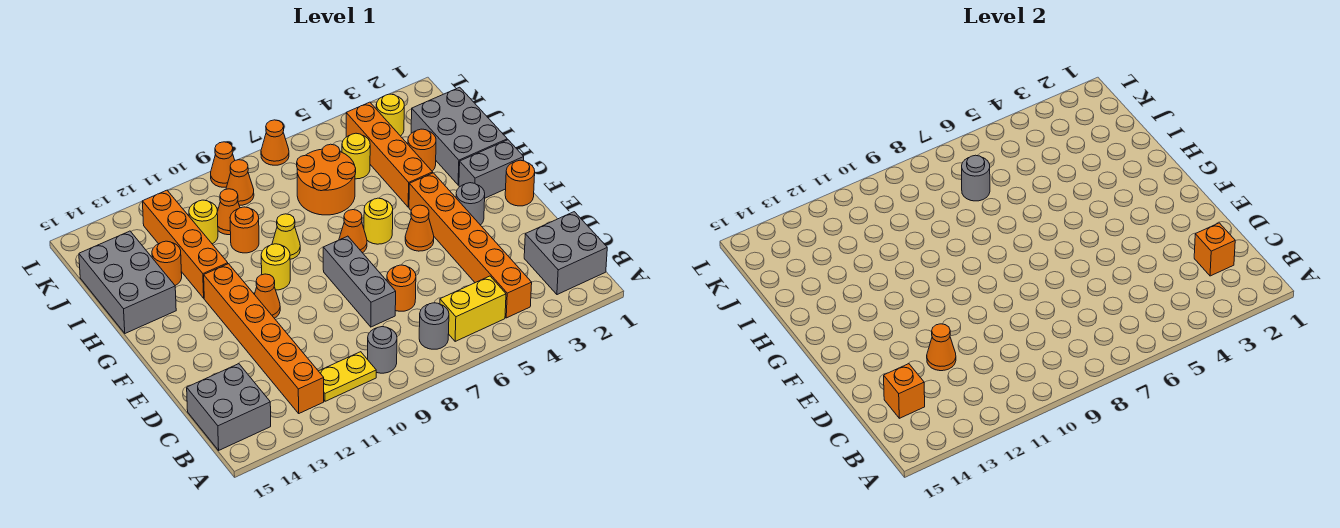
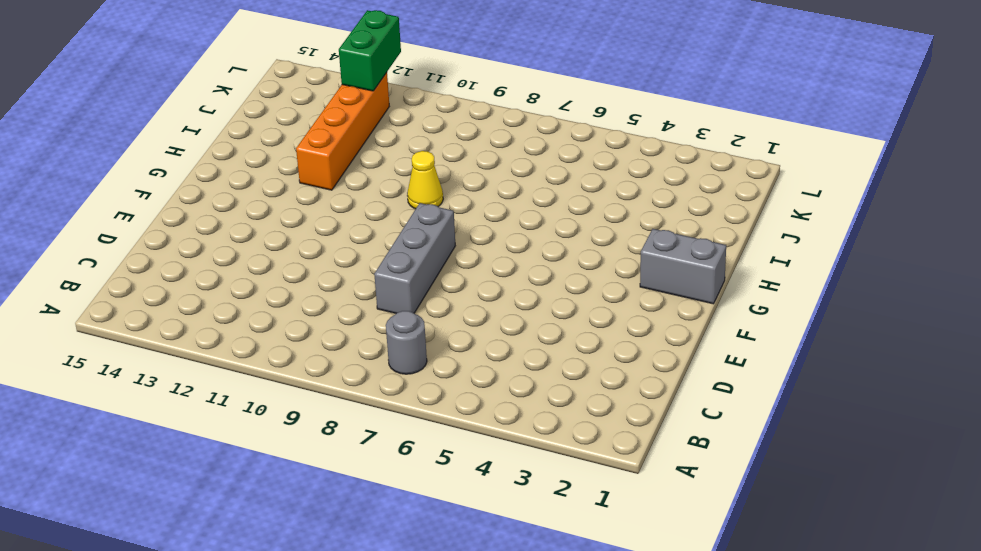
green brick K12:L12 level 2 -> none
none -> grey brick B1:C2 level 1
none -> orange brick B4:G4 level 1
none -> yellow brick B5:B6 level 1
none -> grey round brick B9 level 1

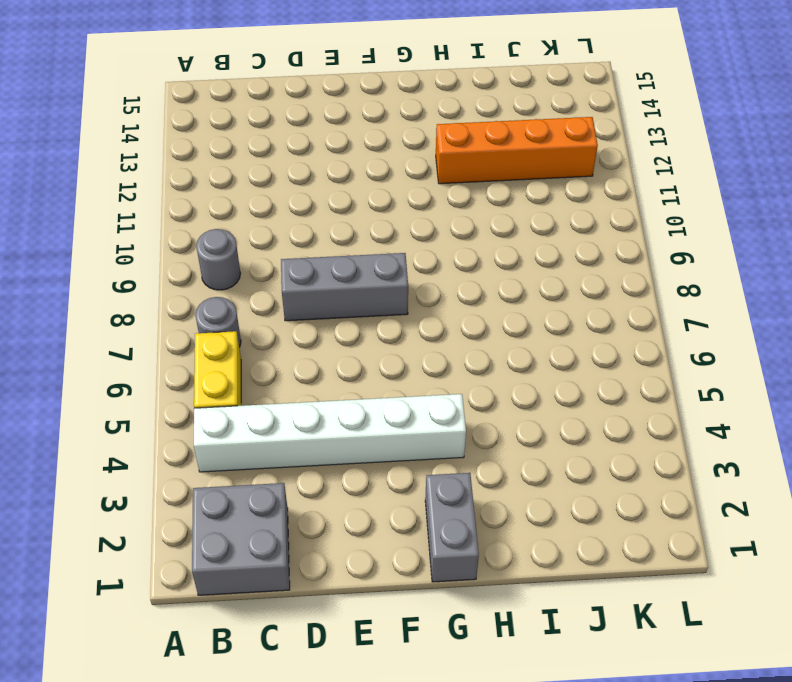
white brick B4:G4 level 1 -> orange brick B4:G4 level 1
none -> yellow plate B10:B11 level 1
none -> orange brick B12:G12 level 1
none -> grey brick B14:C15 level 1
none -> orange round brick D7 level 1

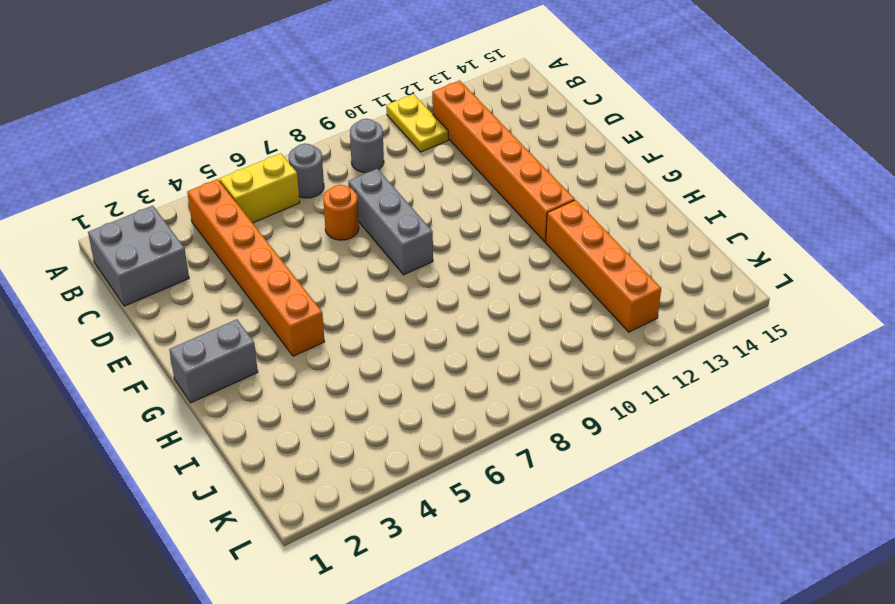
yellow plate A11:B11 level 1 -> yellow plate B10:B11 level 1
none -> grey brick B14:C15 level 1
none -> orange round brick F1 level 1
none -> grey round brick F3 level 1
none -> orange cone F5 level 1

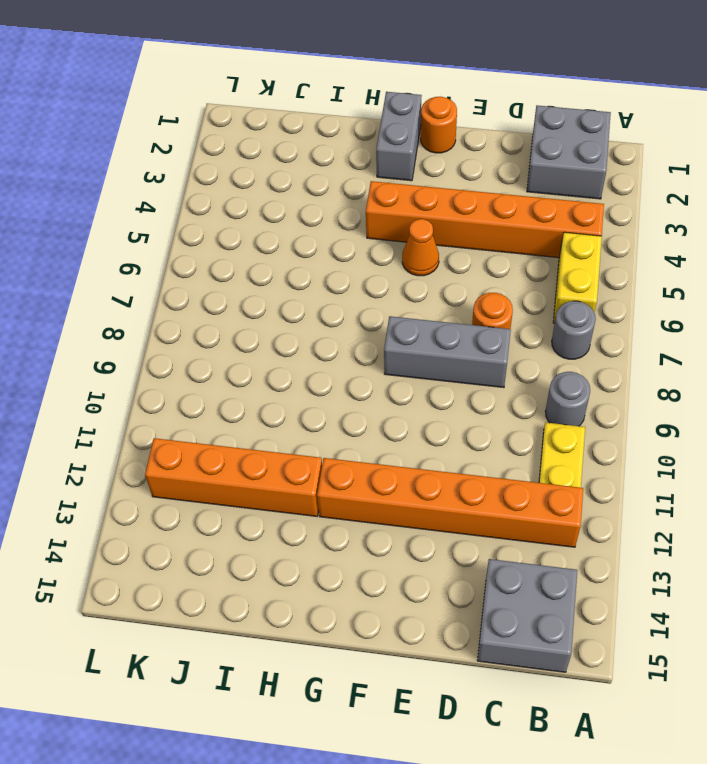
none -> grey round brick F3 level 1
none -> orange cone F11 level 1
none -> yellow round brick G6 level 1
none -> orange cone G7 level 1

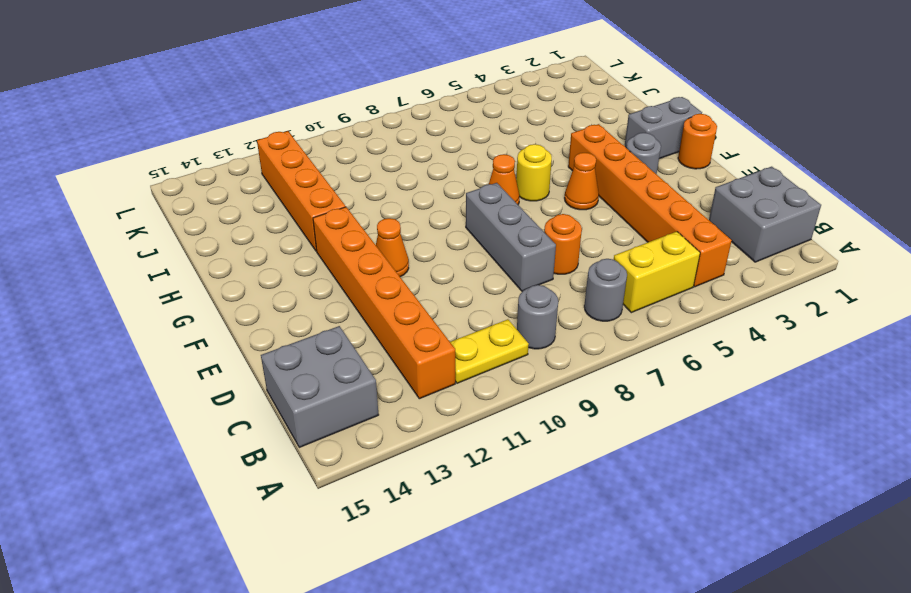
none -> yellow round brick G10 level 1
none -> grey brick H1:J2 level 1
none -> orange brick H4:K4 level 1
none -> yellow cone H9 level 1

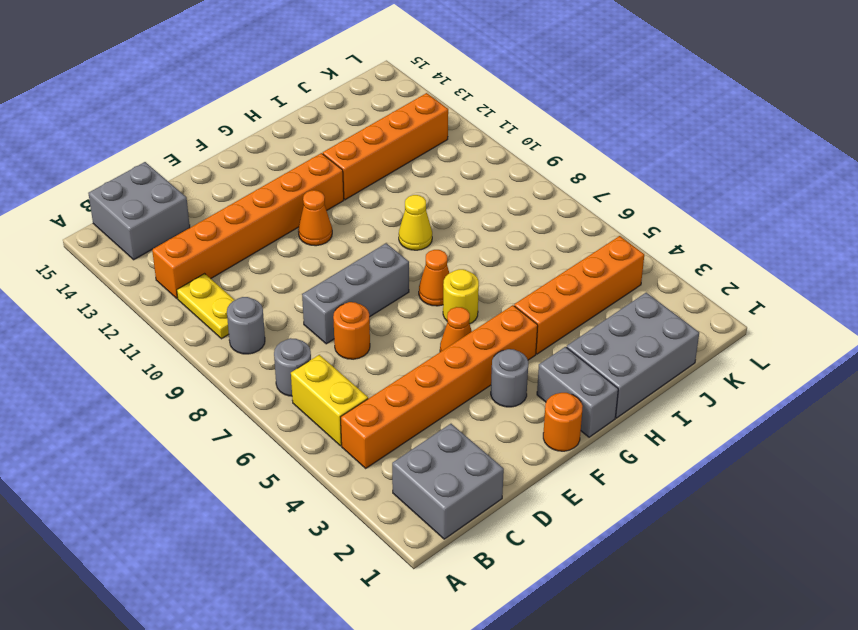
none -> yellow round brick G10 level 1
none -> grey brick H14:J15 level 1
none -> orange round brick I3 level 1
none -> orange round brick I6:J7 level 1

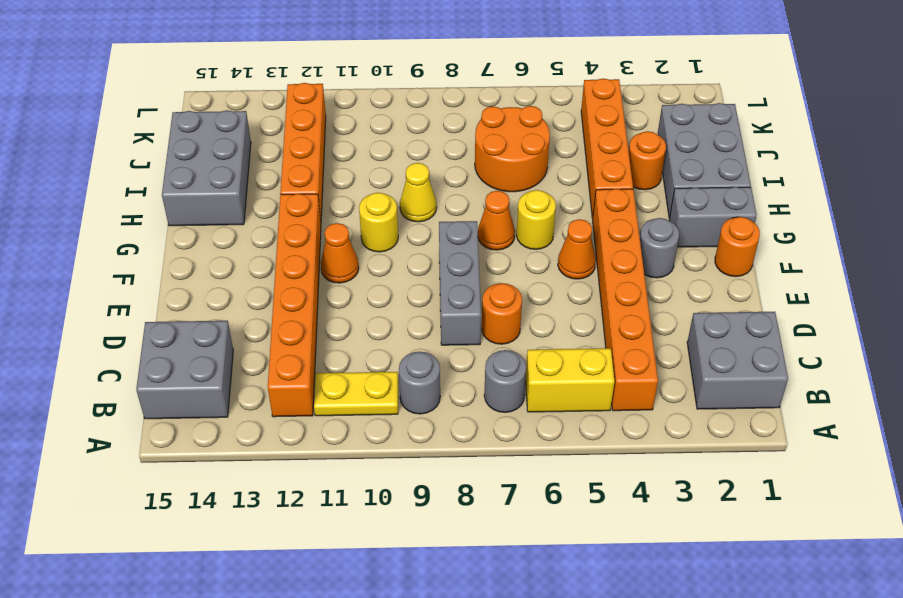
none -> orange round brick I10 level 1
none -> orange round brick I13 level 1
none -> yellow round brick J5 level 1
none -> orange cone J10 level 1

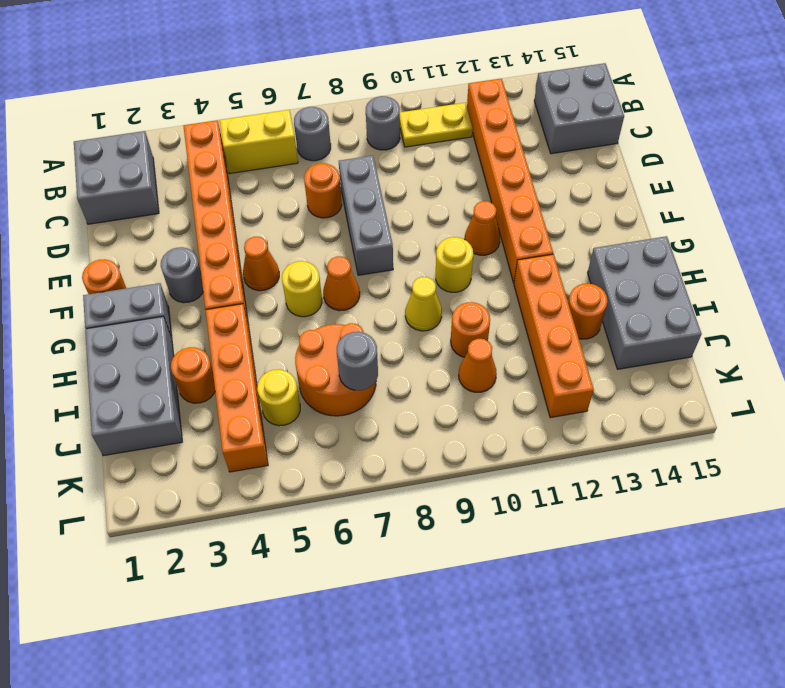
none -> yellow round brick J11 level 1
none -> yellow round brick K3 level 1
none -> orange cone K9 level 1
none -> orange cone L7 level 1

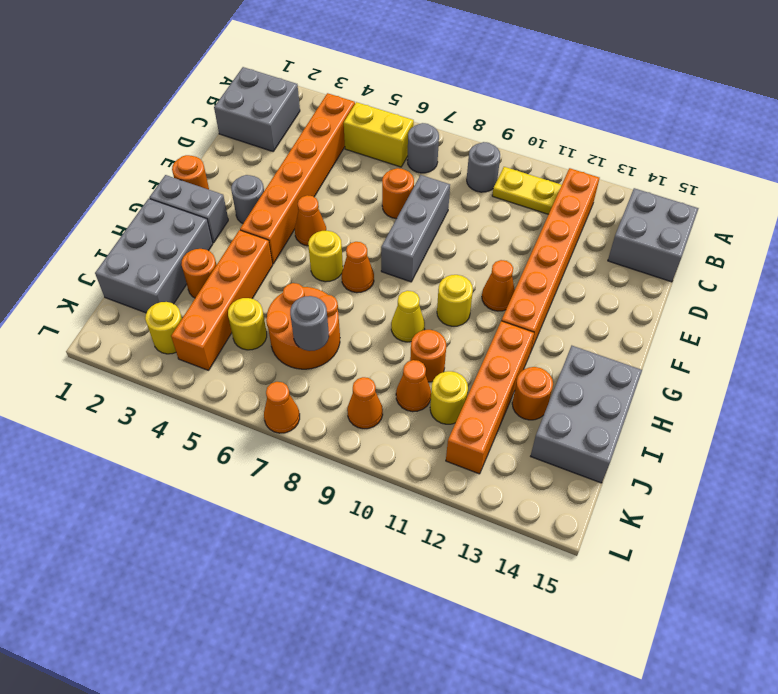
none -> orange cone L9 level 1
none -> orange brick C2 level 2
none -> orange brick C14 level 2
none -> orange cone D12 level 2

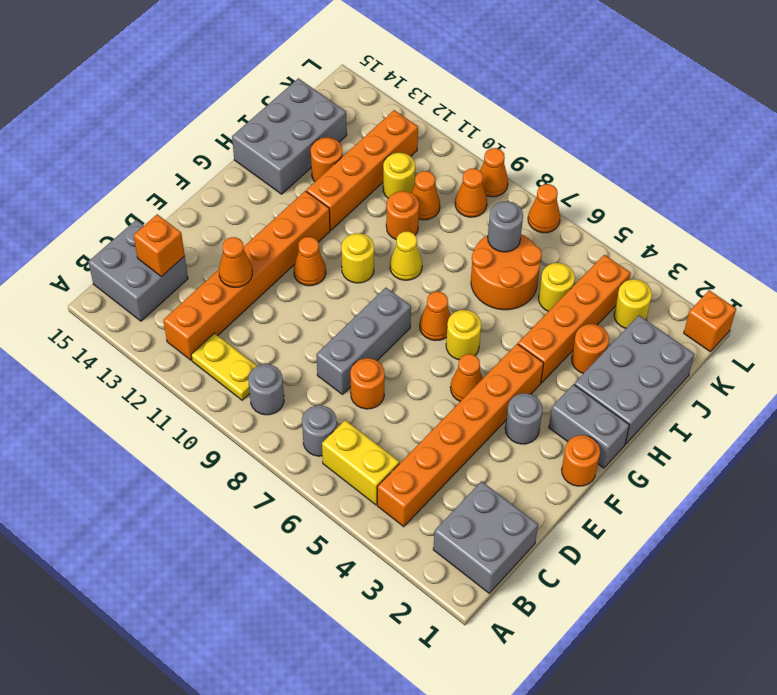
orange brick L1 level 1 -> orange brick C2 level 2

